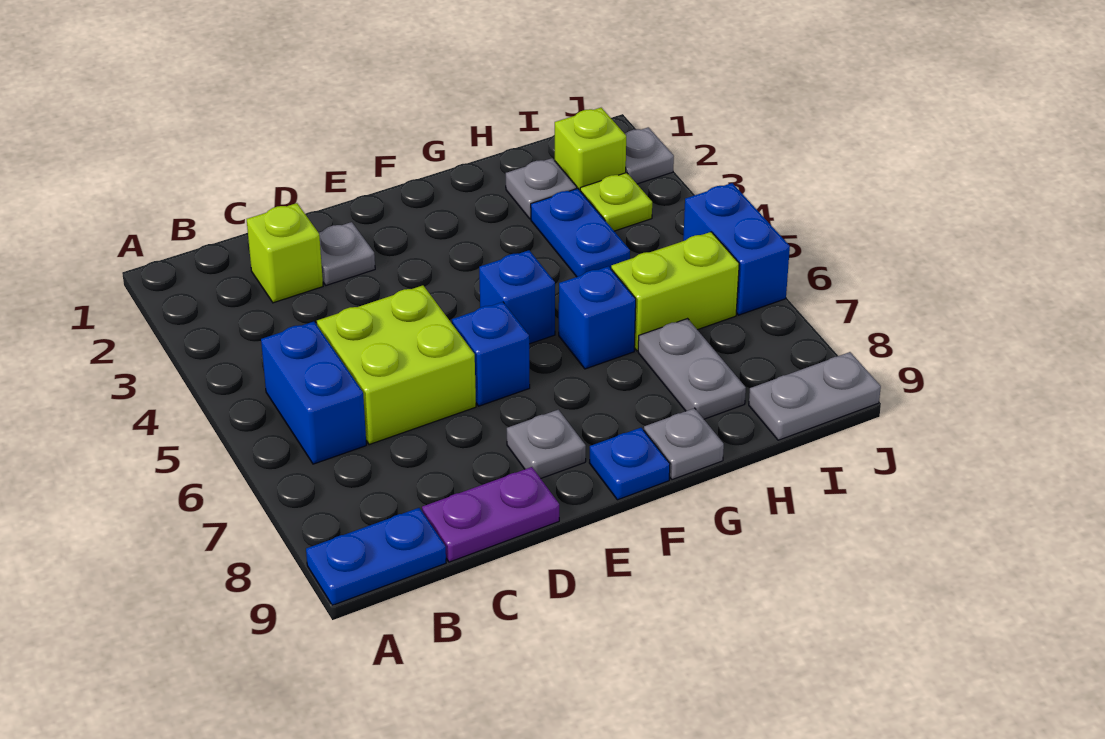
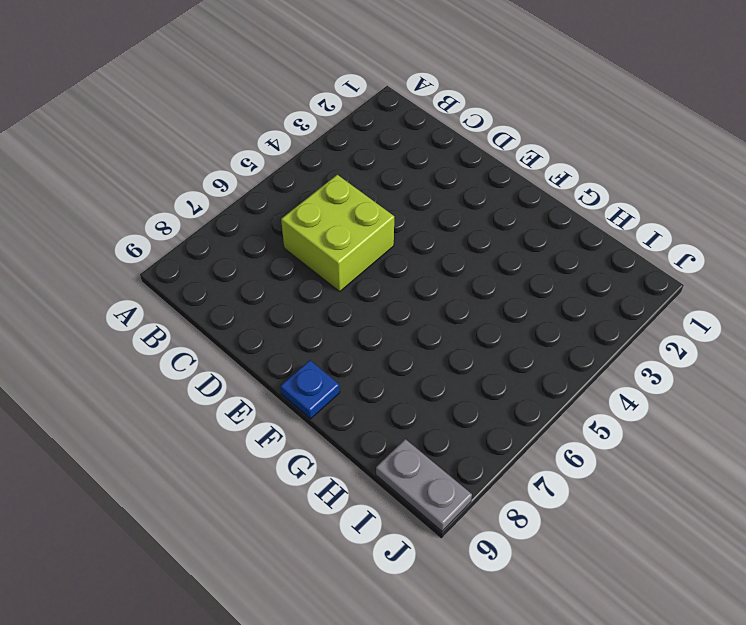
none -> blue plate A9:B9 level 1
none -> blue brick B5:B6 level 1
none -> lime brick C2 level 1

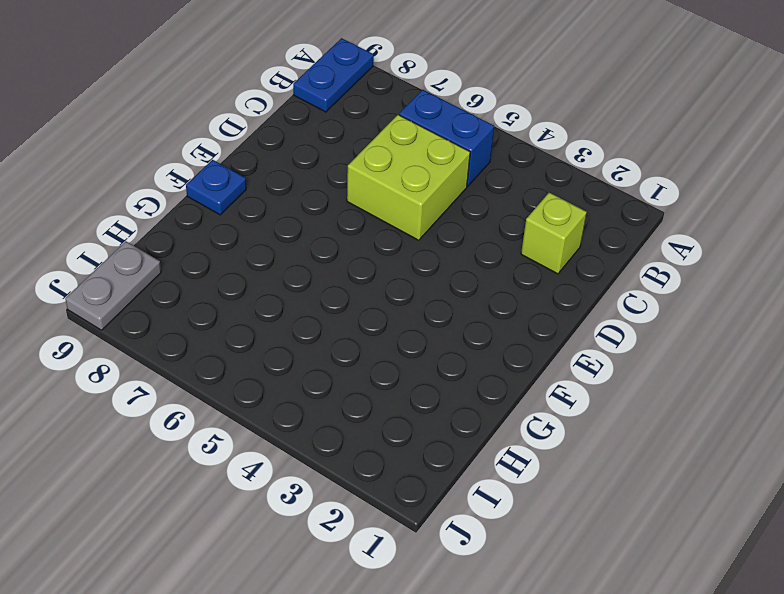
none -> purple plate C9:D9 level 1
none -> grey plate D2 level 1
none -> blue brick E6 level 1

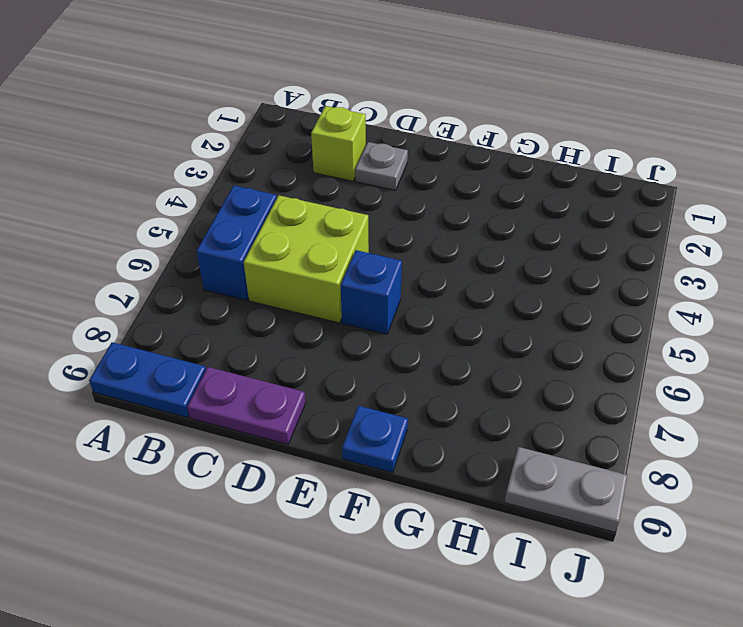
none -> grey plate E8 level 1
none -> blue brick F5 level 1
none -> blue brick G6 level 1

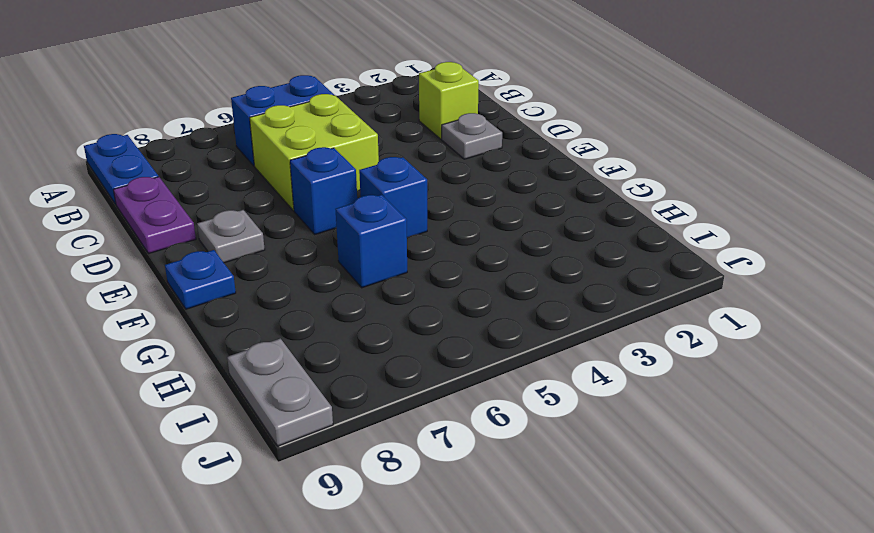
none -> grey plate G9 level 1
none -> grey plate H2 level 1
none -> blue plate H3:H4 level 1

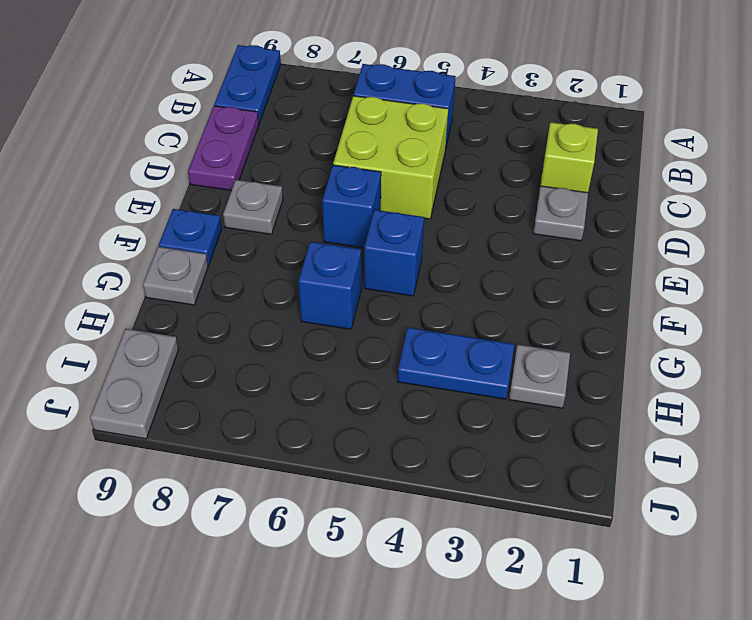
none -> lime brick H6:I6 level 1
none -> grey plate H7:H8 level 1
none -> lime brick I2 level 1

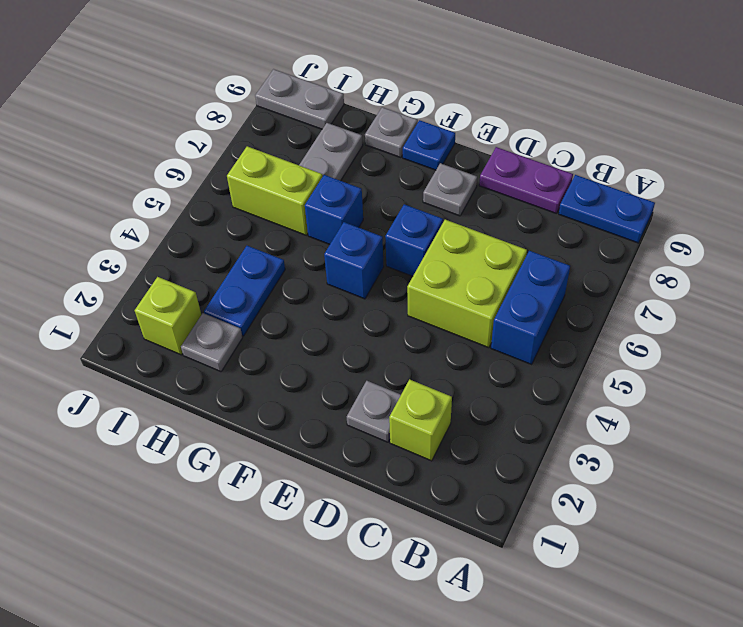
none -> lime plate I3 level 1
none -> grey plate J2 level 1
none -> blue brick J5:J6 level 1

